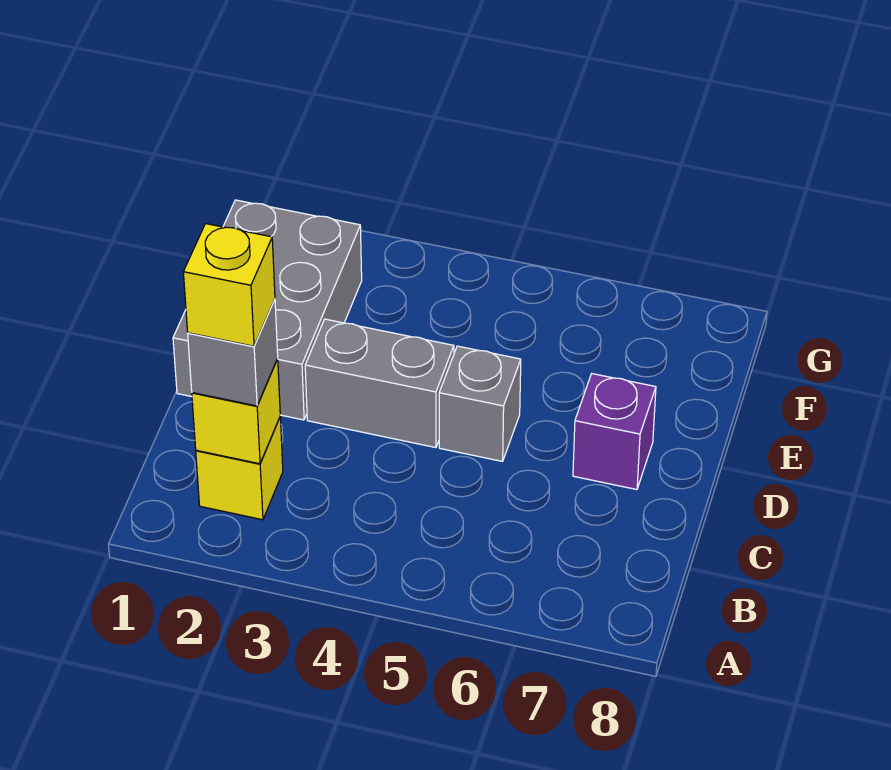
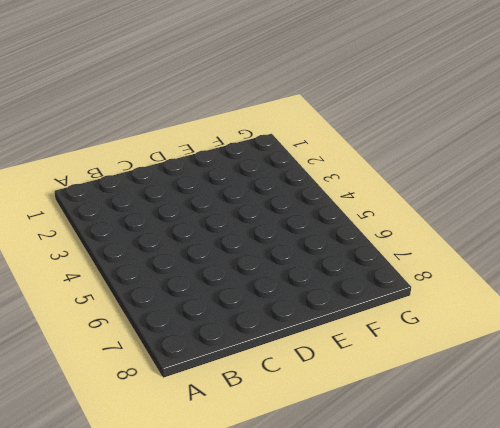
none -> yellow brick B2 level 1
none -> grey brick D1:F2 level 1

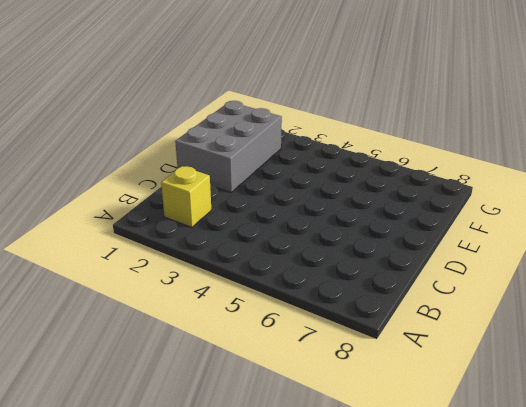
none -> grey brick D3:D4 level 1
none -> grey brick D5 level 1

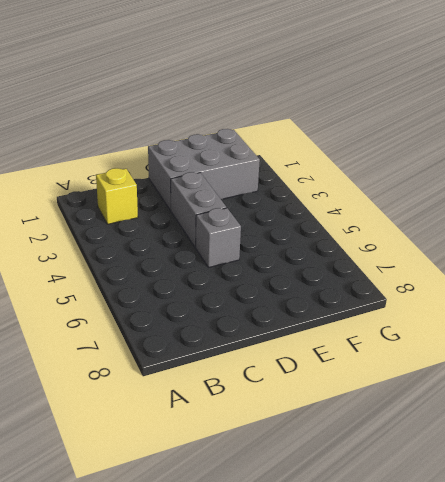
none -> purple brick D7 level 1
none -> yellow brick B2 level 2

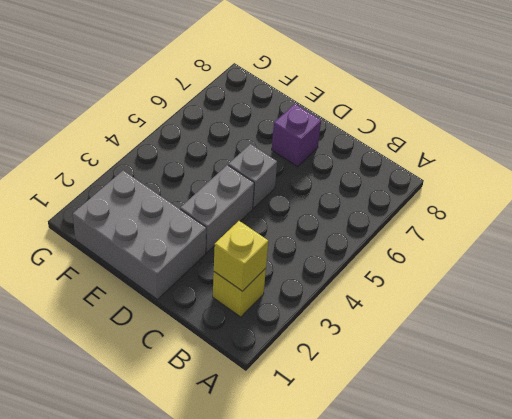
none -> grey brick B2 level 3
none -> yellow brick B2 level 4

